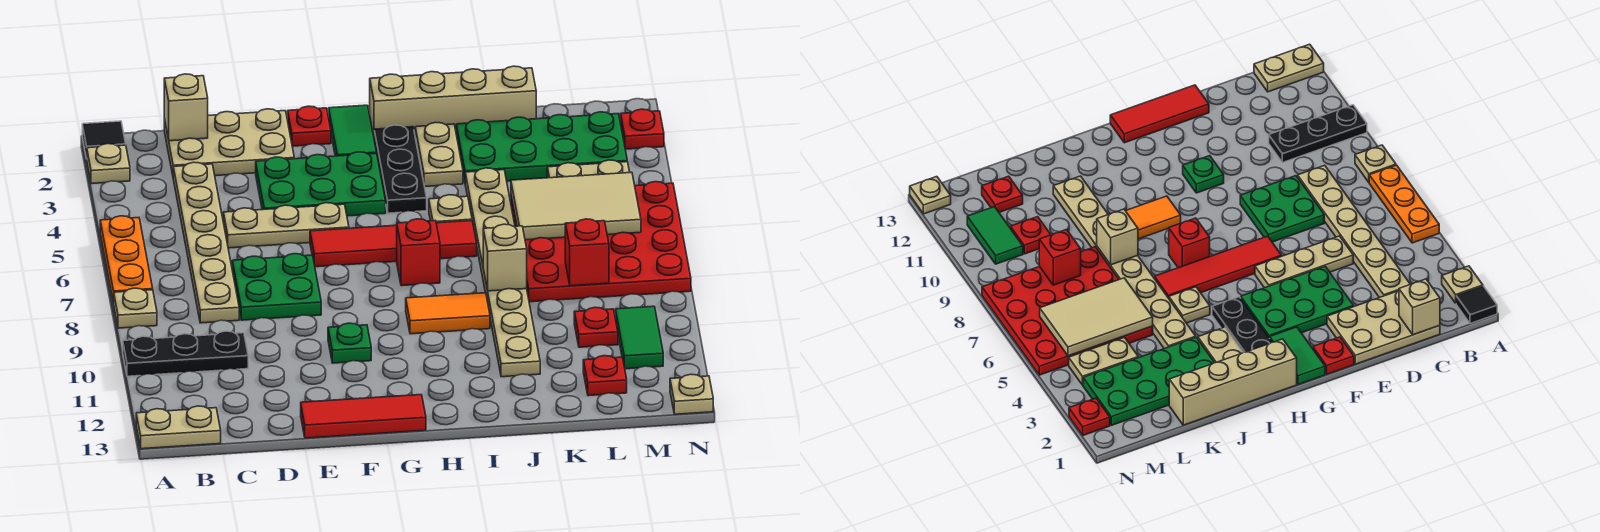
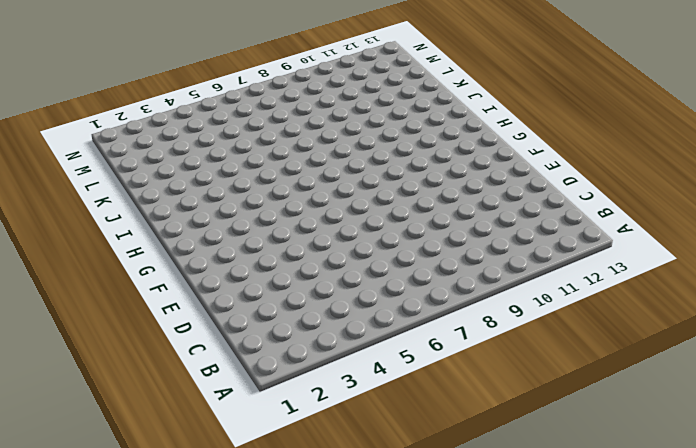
none -> black tile A1 level 1
none -> tan plate A2 level 1
none -> orange plate A5:A7 level 1
none -> tan plate A8 level 1

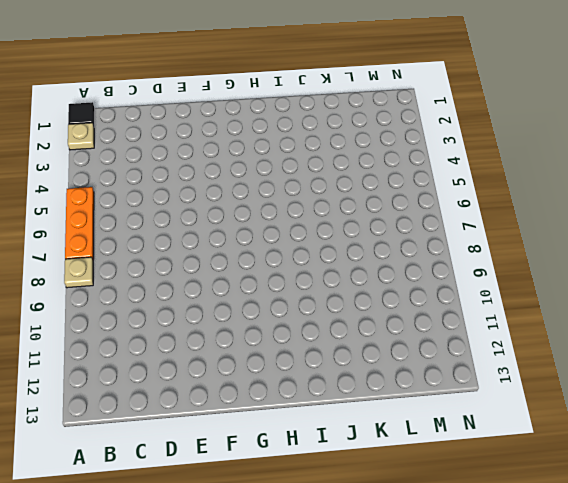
none -> black plate A10:C10 level 1
none -> tan plate A13:B13 level 1
none -> tan plate C1:E2 level 1
none -> tan plate C3:C8 level 1

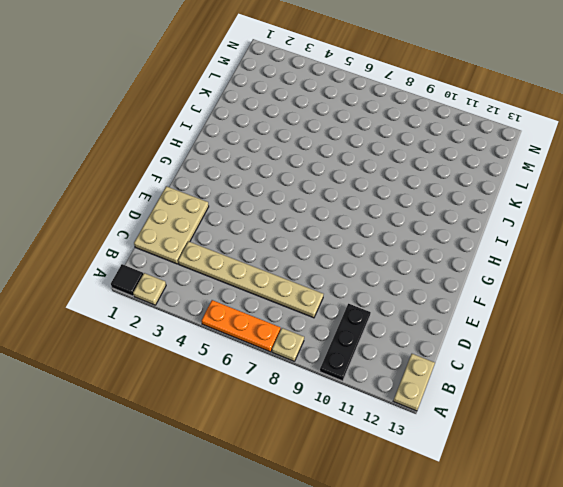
none -> tan plate D5:F5 level 1
none -> green plate D7:E8 level 1
none -> green plate E3:G4 level 1
none -> red tile E13:G13 level 1

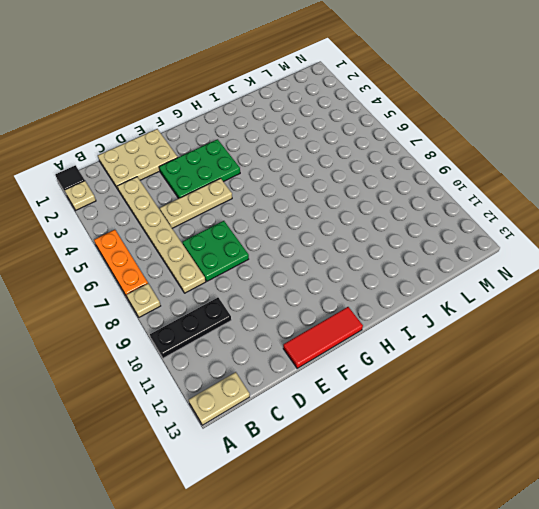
none -> red plate F1 level 1
none -> red tile F6:I6 level 1
none -> green plate F10 level 1
none -> green tile G1:G2 level 1

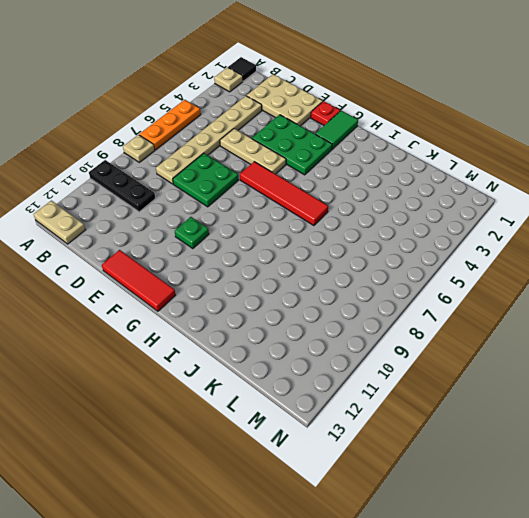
none -> tan brick H1:K1 level 1
none -> black plate H2:H4 level 1
none -> red brick H7 level 1
none -> orange tile H9:I9 level 1

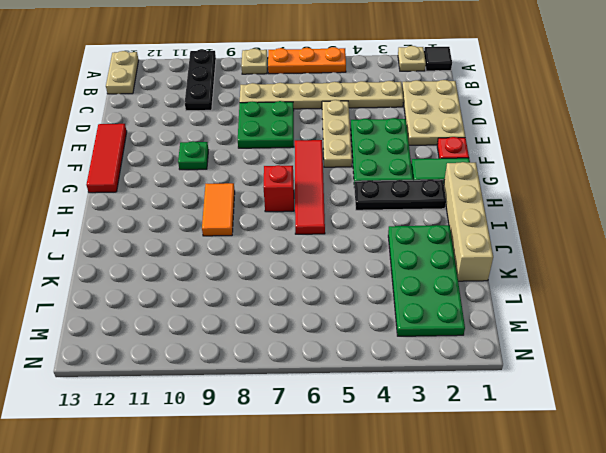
none -> tan plate I2:I3 level 1
none -> tan plate I5 level 1
none -> tan plate J4:J11 level 1
none -> red plate K5:N8 level 1

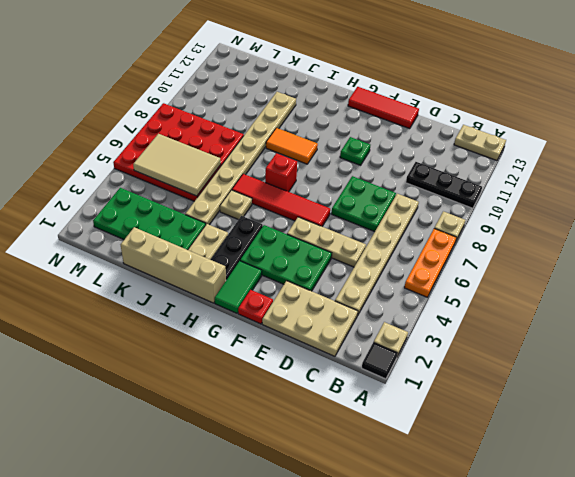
none -> tan plate L4:M4 level 1
none -> red plate L10 level 1
none -> red plate L12 level 1
none -> green tile M10:M11 level 1

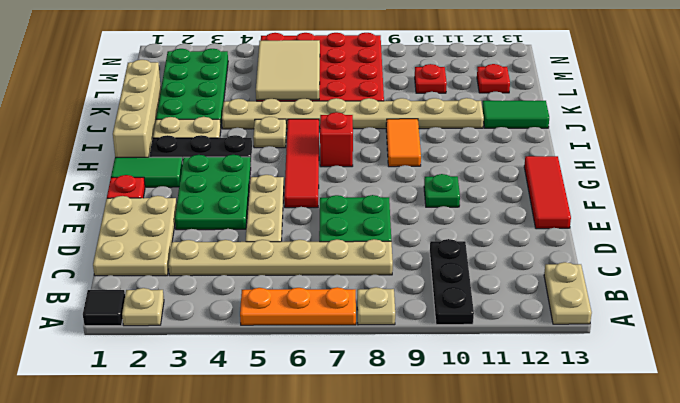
green tile J12:J13 level 1 -> green tile M10:M11 level 1
none -> tan plate L4:M4 level 1
none -> red plate N2 level 1
none -> tan plate N13 level 1
none -> tan brick C1 level 2

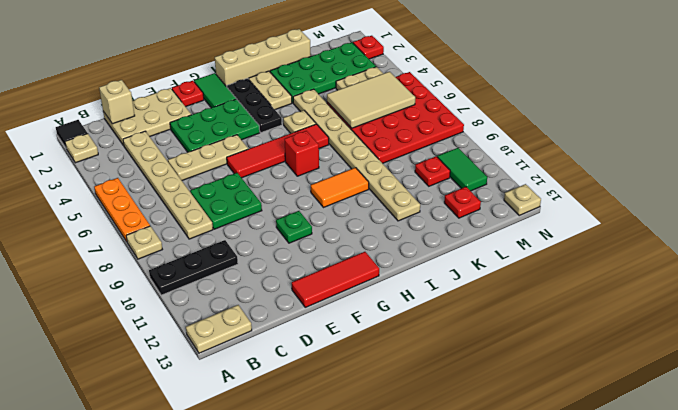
none -> tan brick J8 level 2
none -> red brick L8 level 2

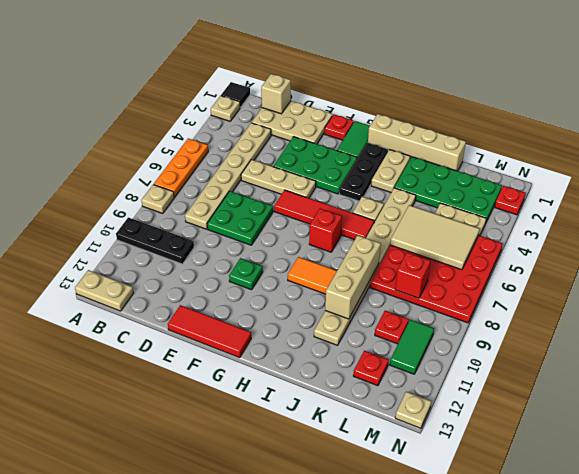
tan brick J8:J10 level 2 -> tan brick J8 level 2

